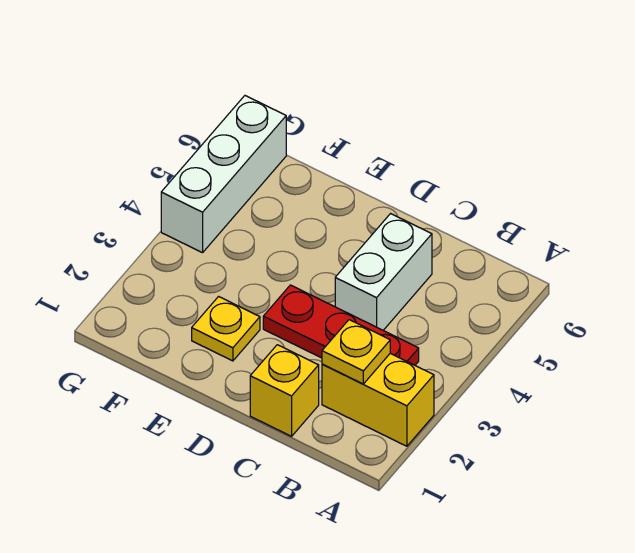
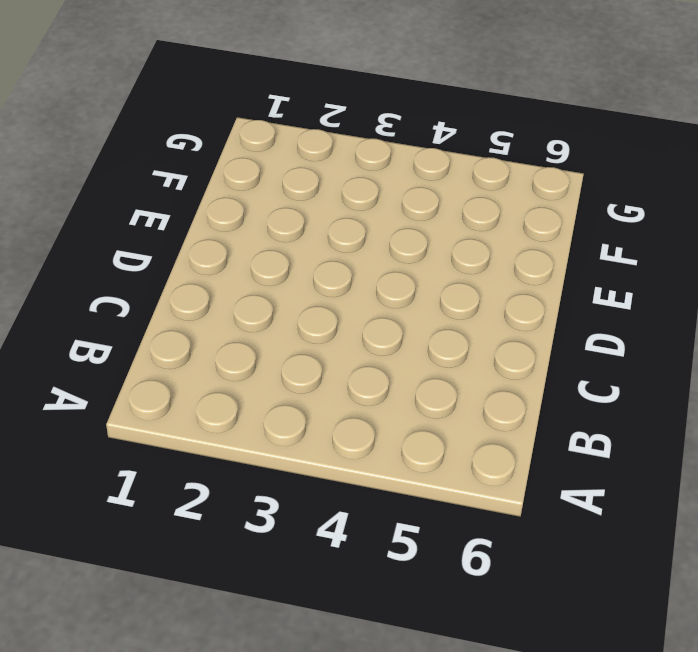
none -> yellow brick A2:B2 level 1
none -> red plate B3:D3 level 1

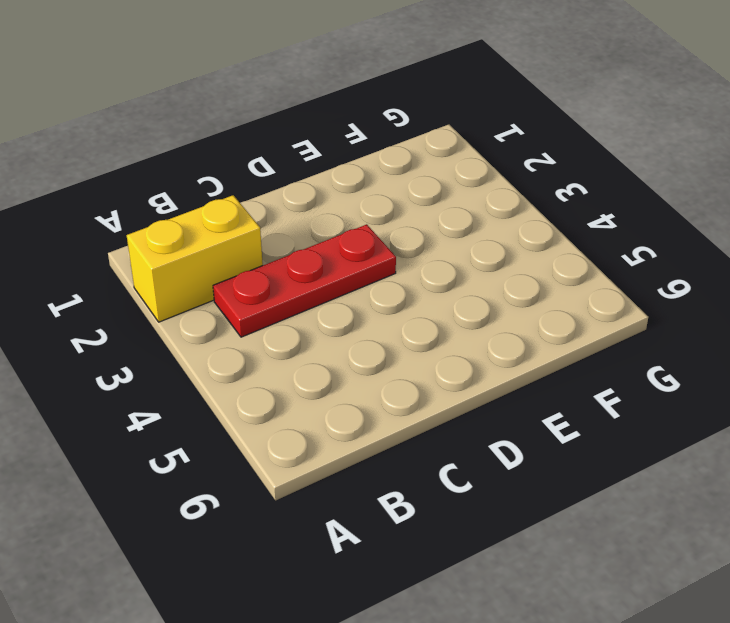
none -> yellow brick C1 level 1
none -> white brick C4:C5 level 1

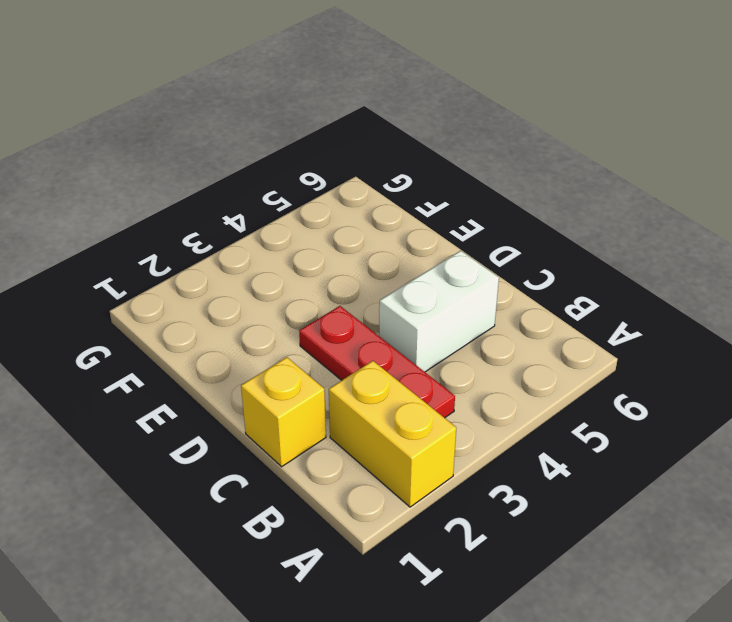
none -> yellow plate E2 level 1
none -> white brick G4:G6 level 1

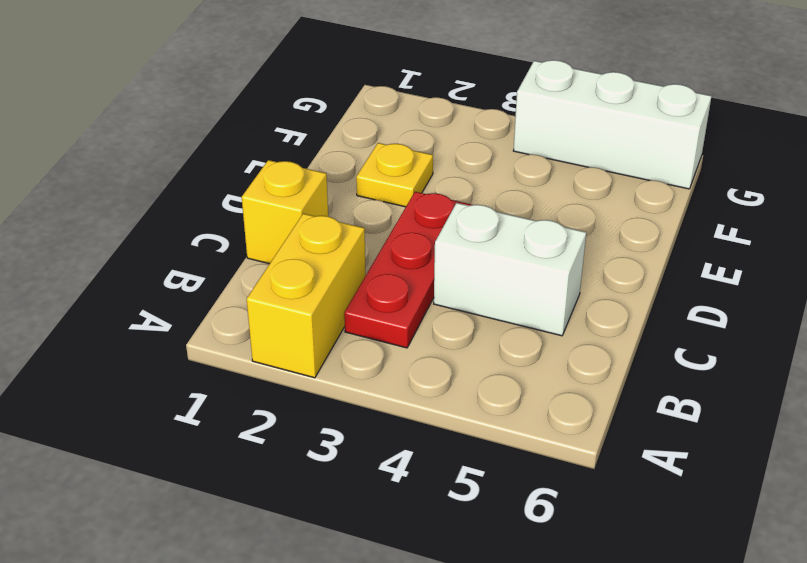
none -> yellow plate B2 level 2

